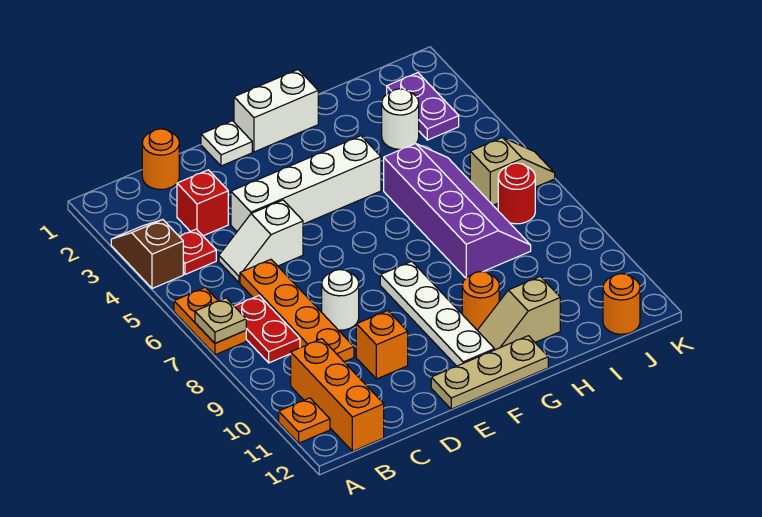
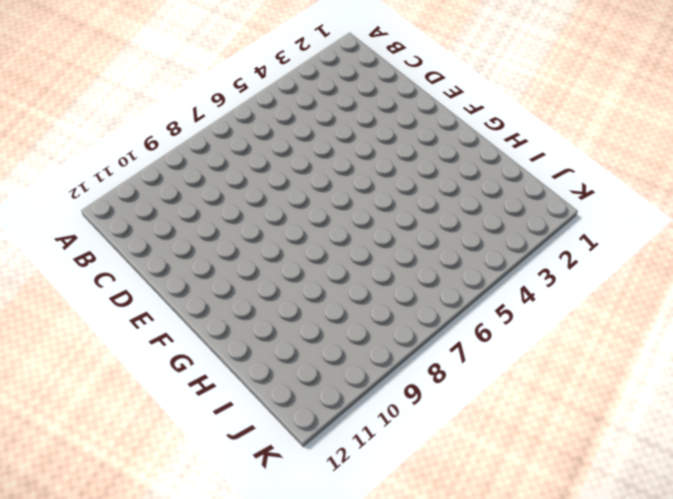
none -> brown slope A3:A4 level 1 top 4
none -> orange plate A6:A7 level 1
none -> orange plate A11 level 1

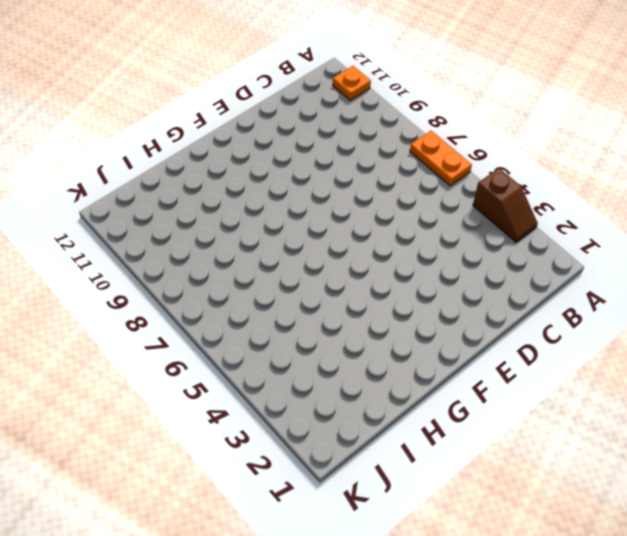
none -> red plate B4 level 1
none -> red plate B7:B8 level 1
none -> orange brick B10:B12 level 1

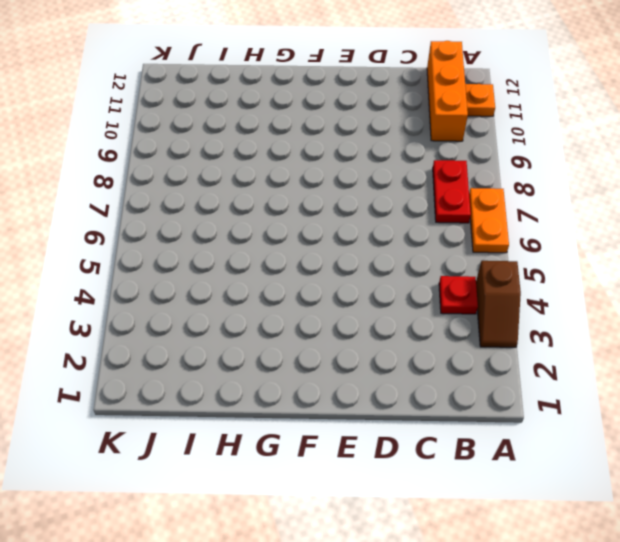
none -> orange round brick C1 level 1
none -> red brick C3 level 1
none -> white slope C5:D5 level 1 top D

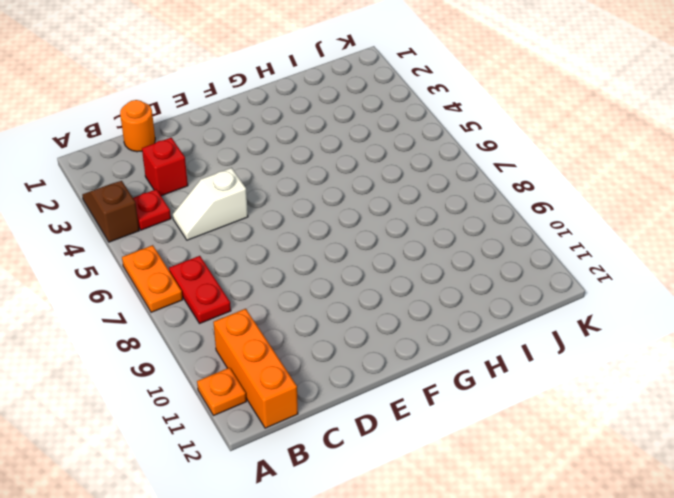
none -> orange plate C6:C9 level 1
none -> white brick D4:G4 level 1
none -> white round brick D8 level 1

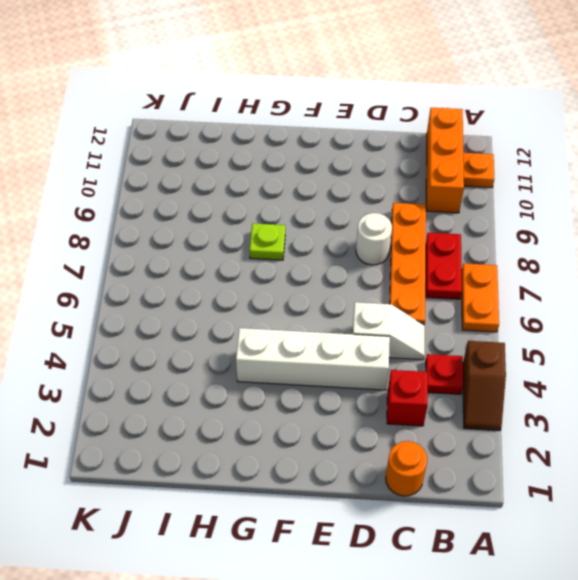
lime plate G8 level 1 -> none
none -> orange brick D10 level 1
none -> white plate E1 level 1
none -> tan plate E12:G12 level 1

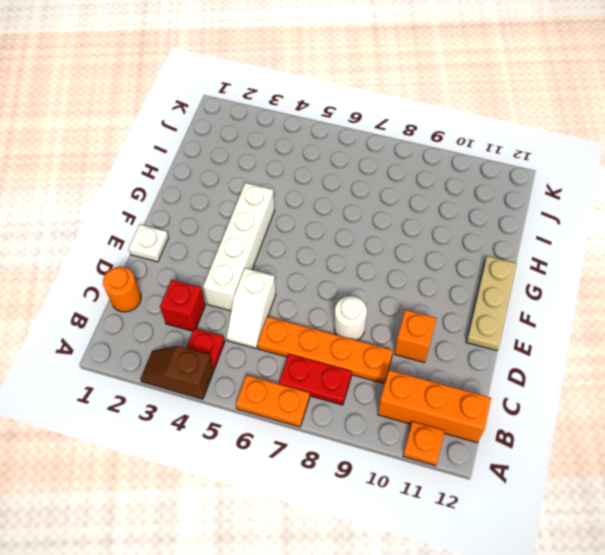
none -> white brick F1:G1 level 1
none -> white plate F8:F11 level 1
none -> orange round brick G10 level 1

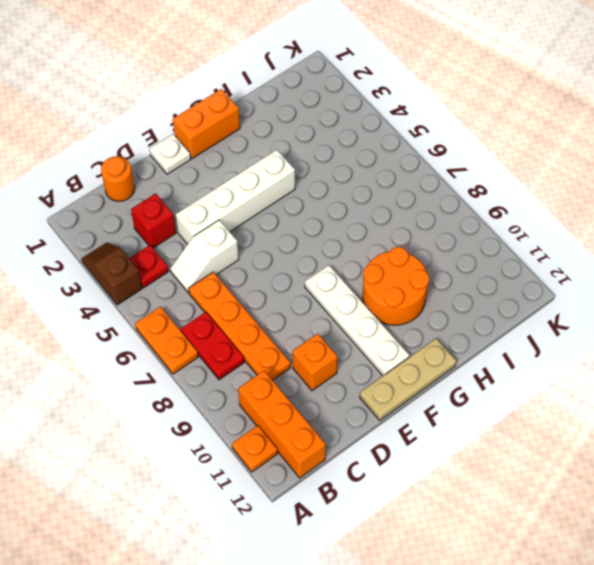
orange brick F1:G1 level 1 -> white brick F1:G1 level 1
orange round brick G9:H10 level 1 -> orange round brick G10 level 1
none -> white round brick D8 level 1
none -> tan slope G11:H11 level 1 top H
none -> purple slope H5:I8 level 1 top H

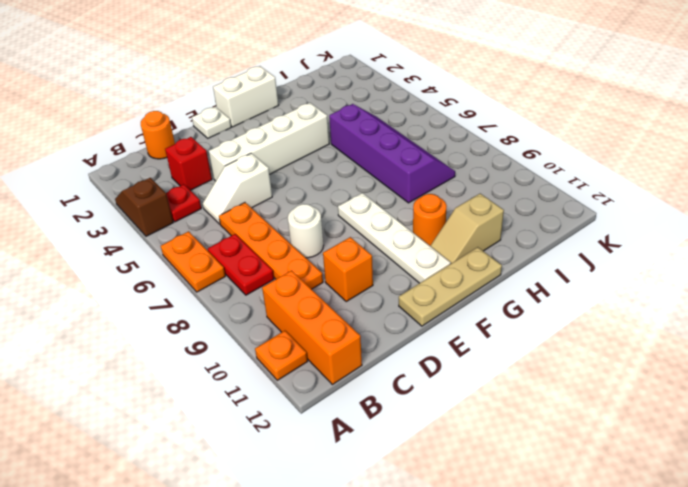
none -> white round brick I3 level 1
none -> purple plate J2:J3 level 1
none -> tan slope J6:K6 level 1 top J

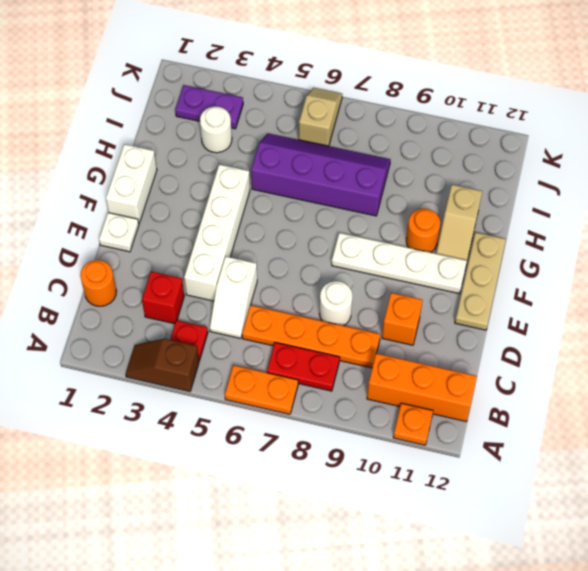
none -> red round brick J7 level 1
none -> orange round brick J12 level 1
none -> tan plate A7 level 2

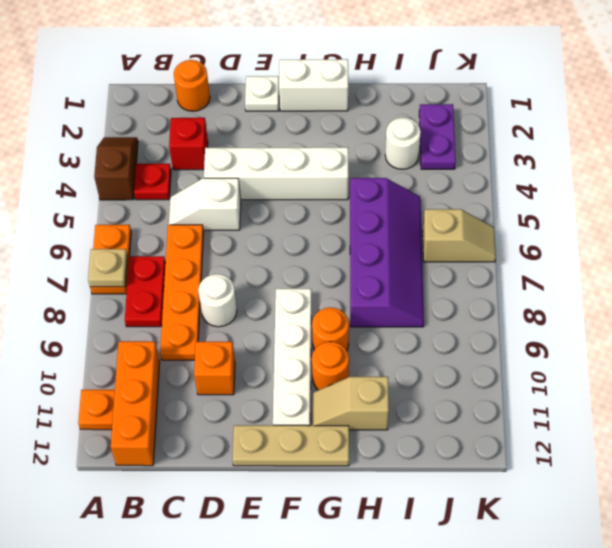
orange round brick G9 level 1 -> orange round brick J12 level 1
none -> red round brick J7 level 1

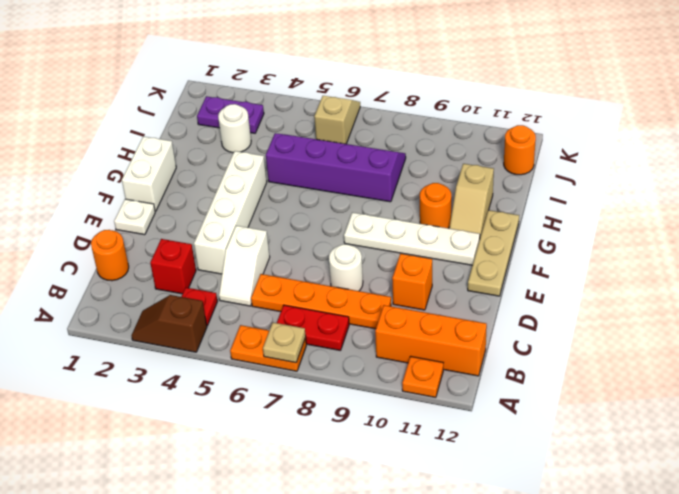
none -> red round brick J7 level 1

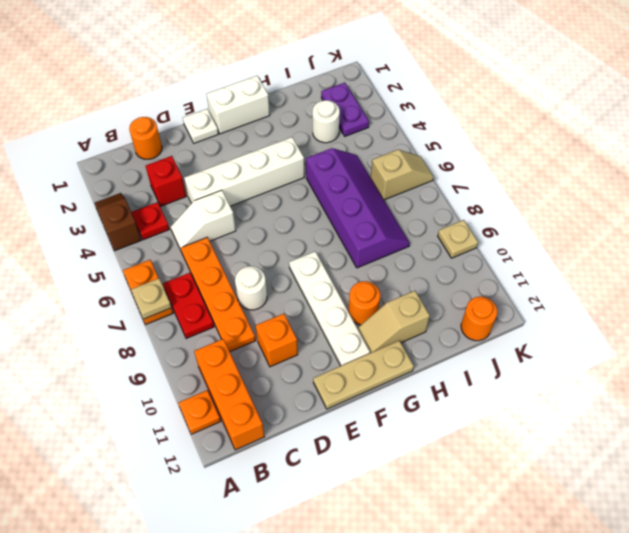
tan plate K9 level 1 -> none
none -> red round brick J7 level 1

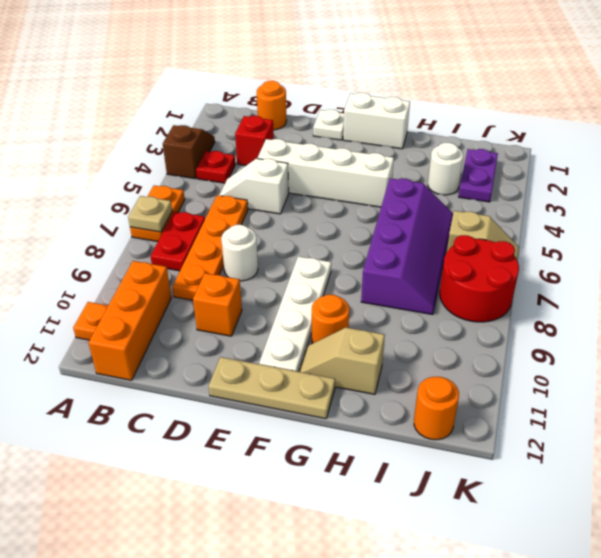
red round brick J7:K8 level 1 -> red round brick J7 level 1

